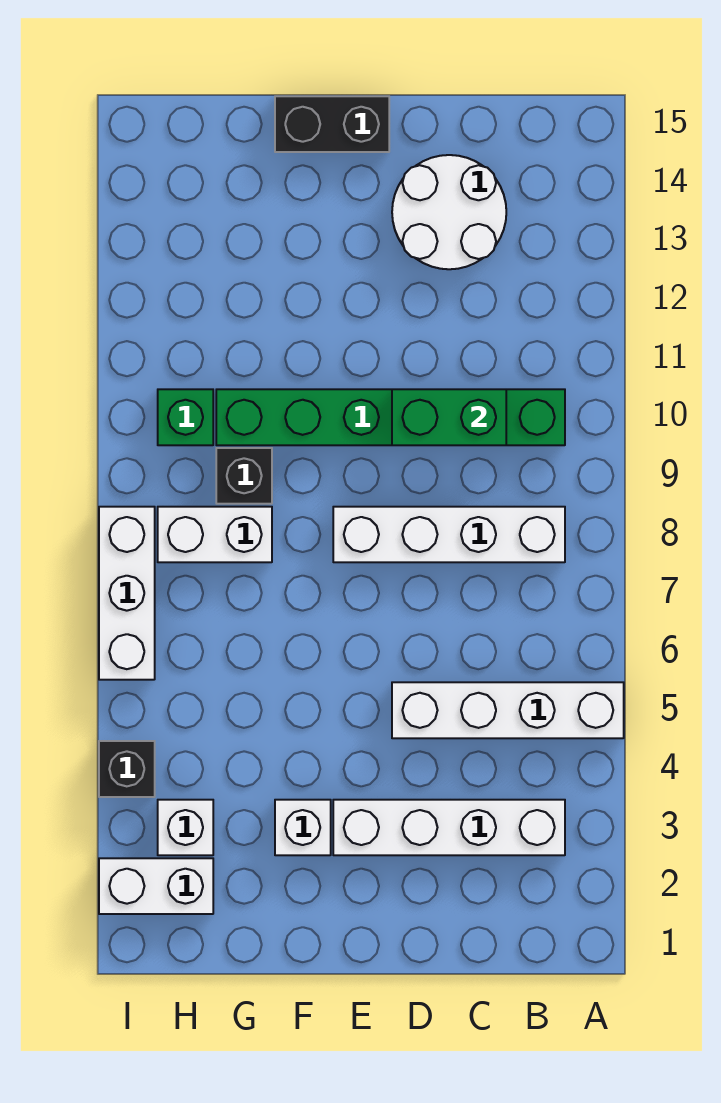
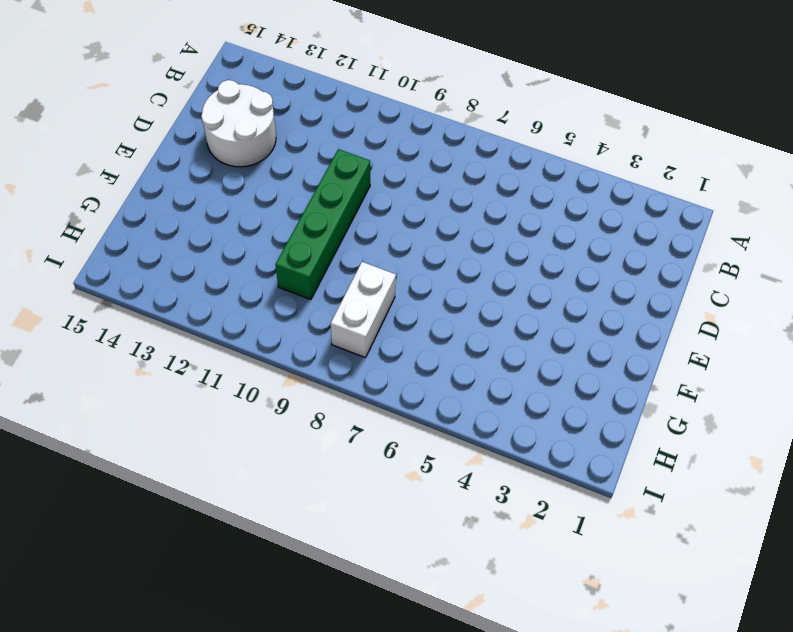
green brick D10:G10 level 1 -> green brick B10:G10 level 1
none -> white brick A5:D5 level 1
none -> white brick B3:E3 level 1
none -> white brick B8:E8 level 1

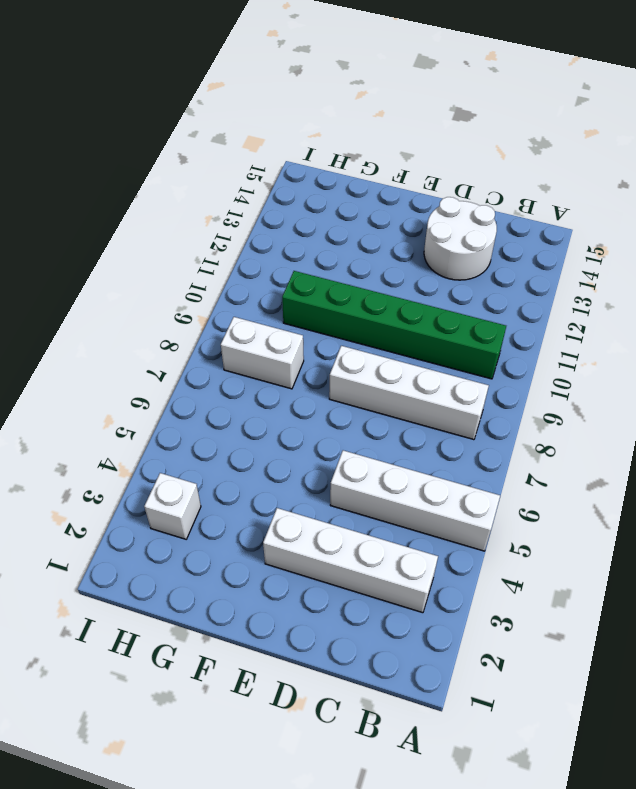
none -> black brick E15:F15 level 1
none -> white brick F3 level 1
none -> black brick G9 level 1

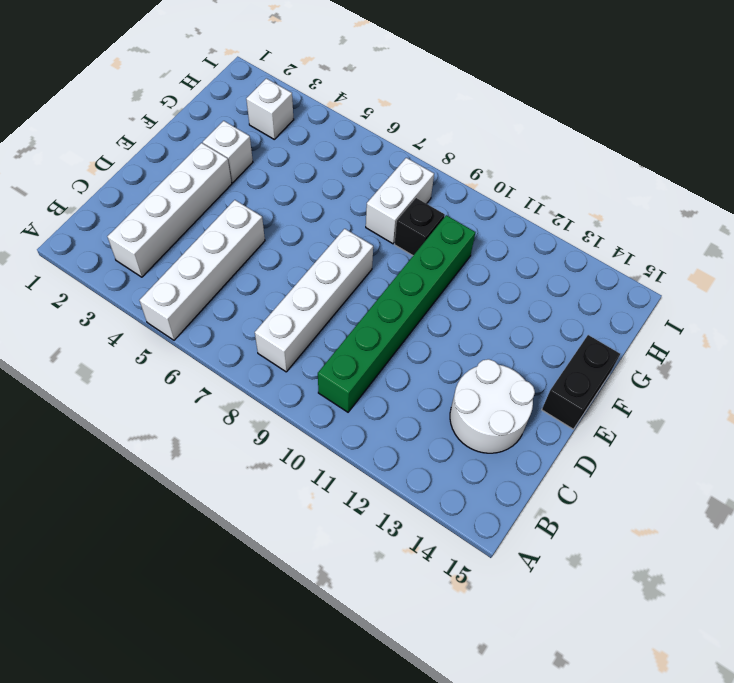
none -> white brick H2:I2 level 1
none -> green brick H10 level 1
none -> black brick I4 level 1

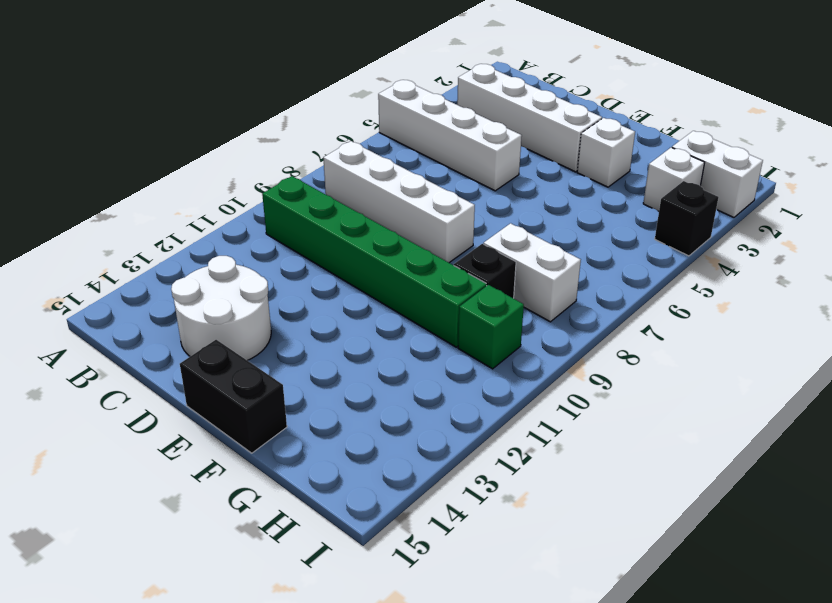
none -> white brick I6:I8 level 1
none -> green brick C10:D10 level 2

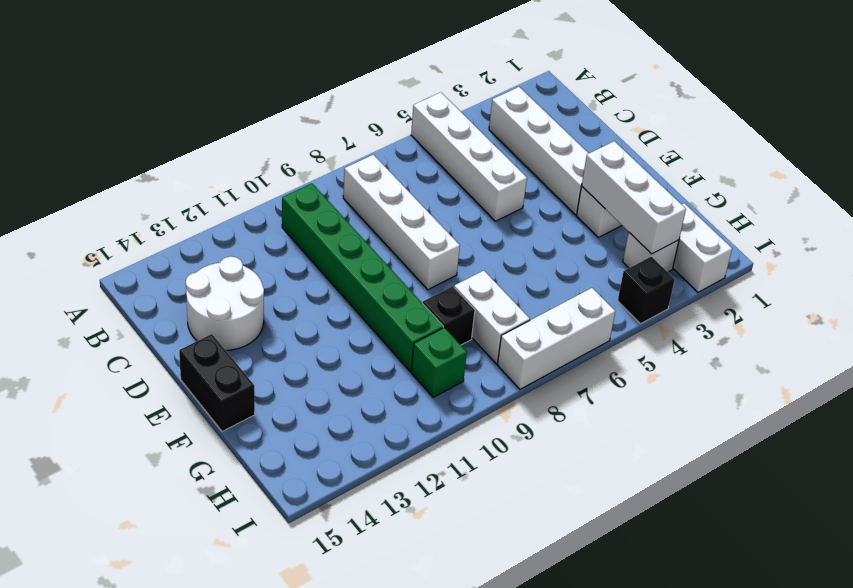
white brick F3:H3 level 2 -> none
none -> green brick C10:D10 level 2

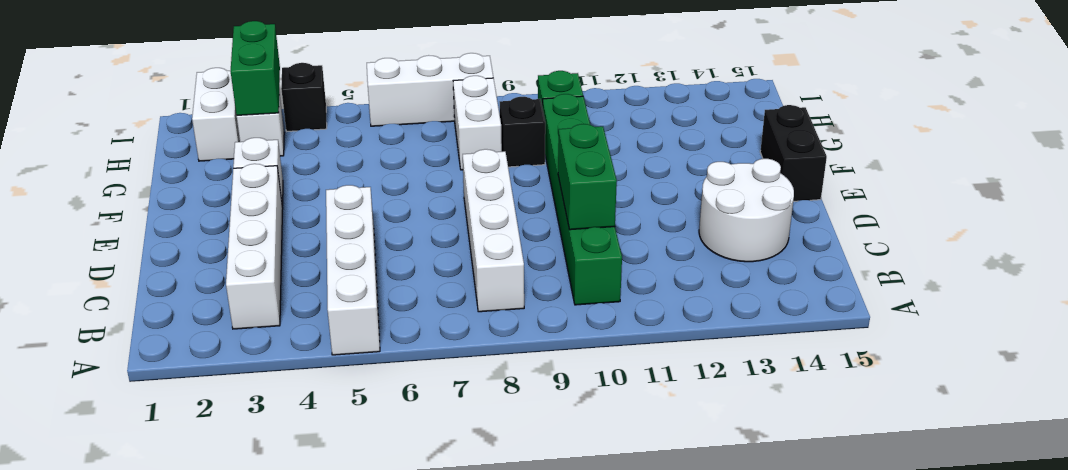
green brick H3:I3 level 2 -> none

